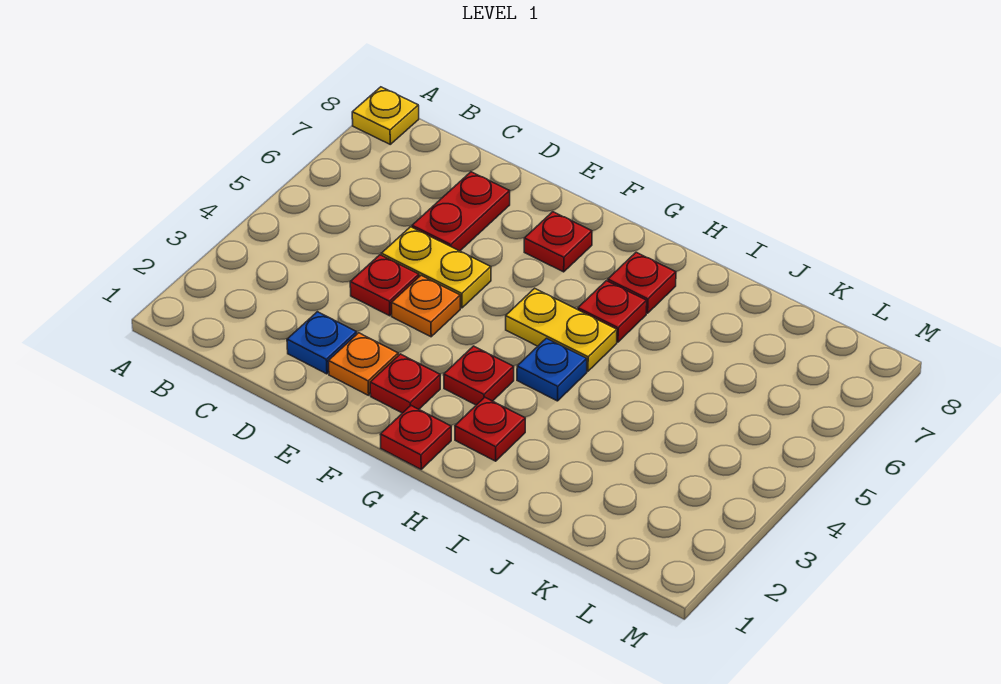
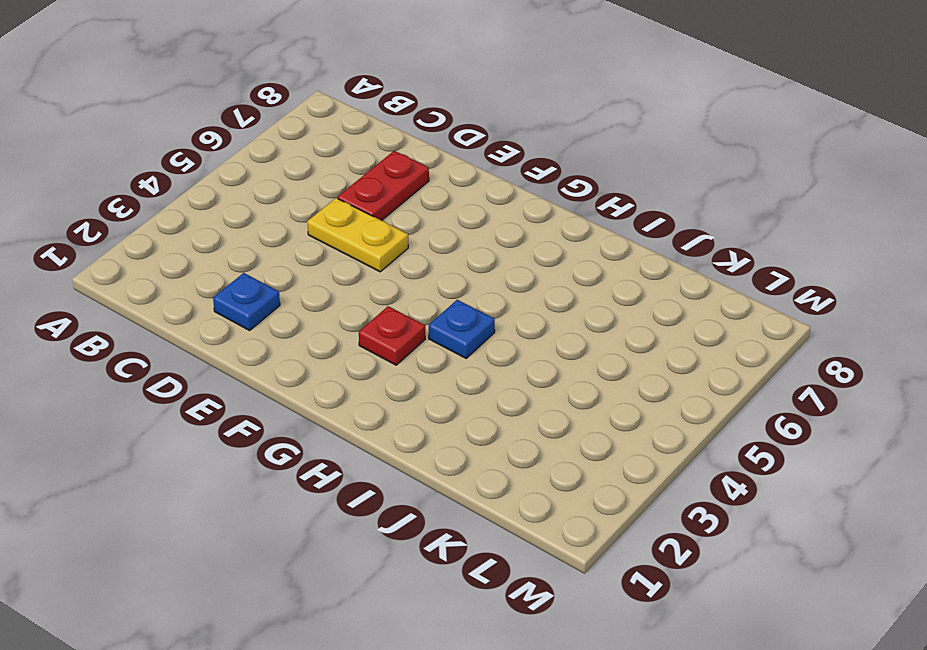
none -> yellow plate A8 level 1
none -> red plate D4 level 1
none -> orange plate E2 level 1

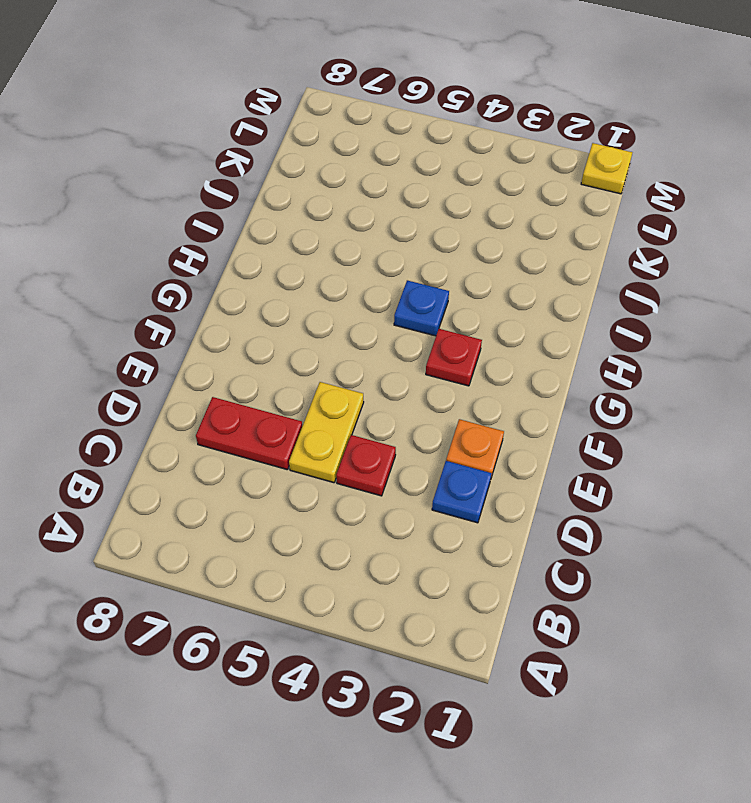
yellow plate M1 level 1 -> yellow plate A8 level 1
none -> orange plate E4 level 1
none -> red plate F2 level 1
none -> red plate F7 level 1

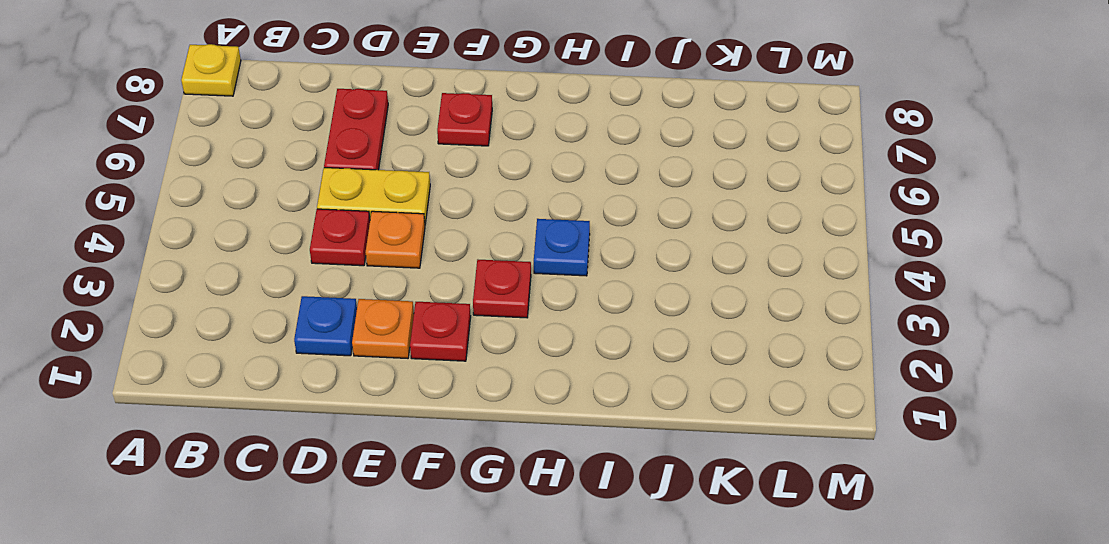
none -> red plate G1 level 1
none -> yellow plate G5:H5 level 1
none -> red plate H2 level 1

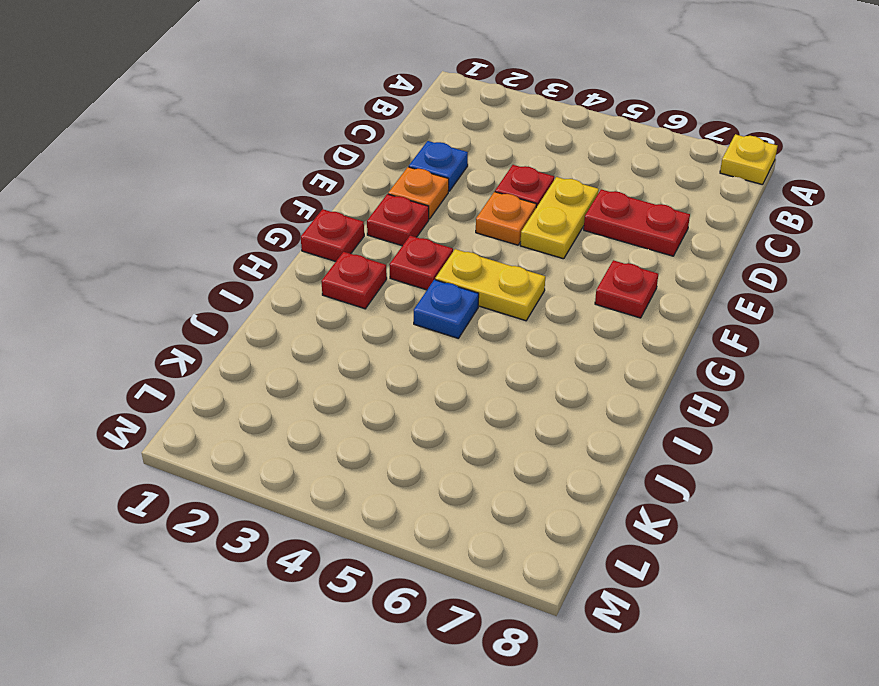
yellow plate G4:G5 level 1 -> yellow plate G5:H5 level 1
none -> red plate H6 level 1
none -> red plate H7 level 1

